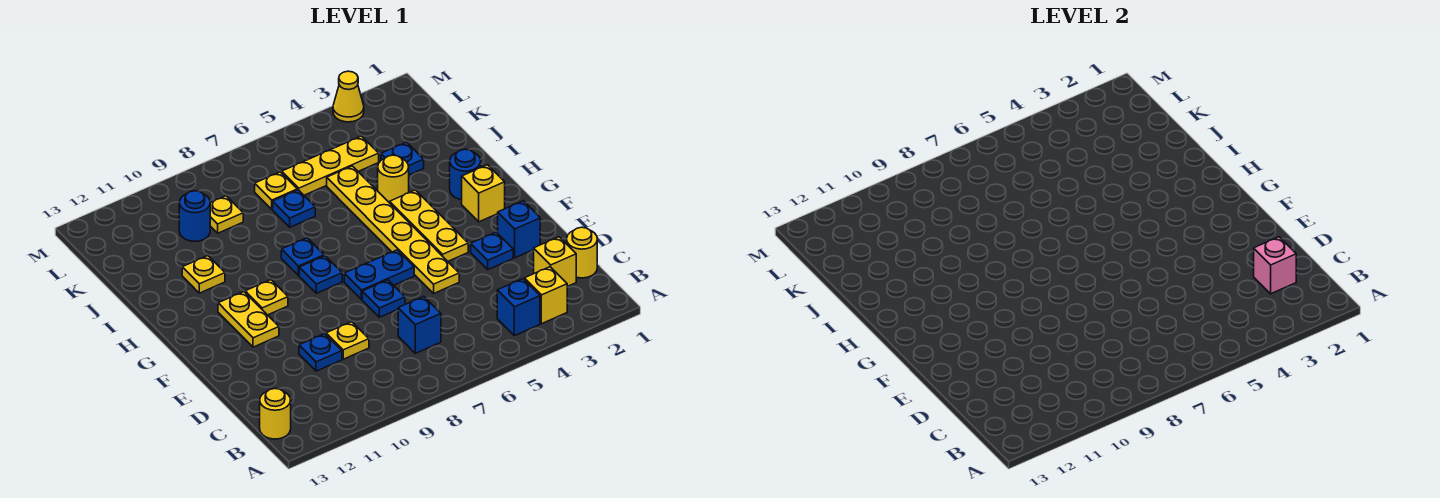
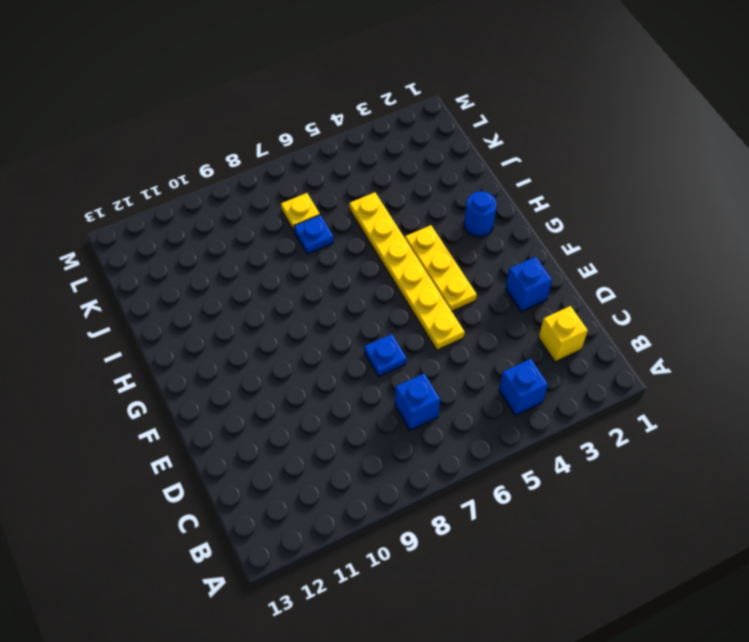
none -> yellow brick B3 level 1
none -> yellow round brick B13 level 1
none -> yellow round brick C1 level 1
none -> yellow plate D9 level 1

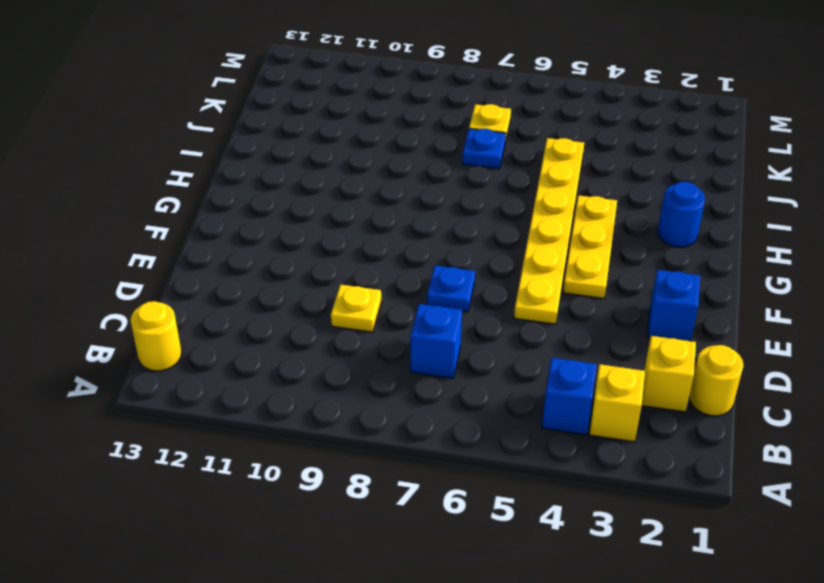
none -> blue plate D10 level 1
none -> blue plate E3 level 1
none -> blue plate F6:F7 level 1
none -> yellow plate F11:G11 level 1

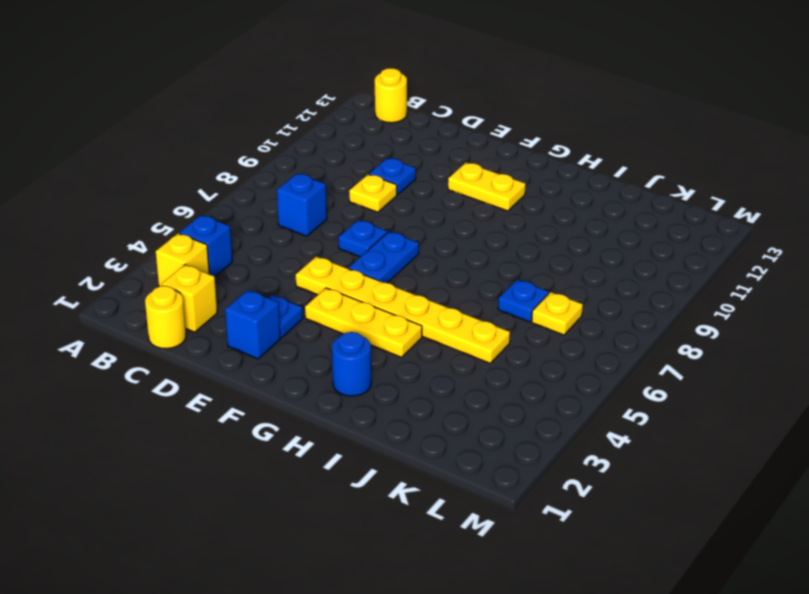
none -> yellow brick G2 level 1
none -> blue plate G8 level 1
none -> yellow plate G10 level 1
none -> blue plate H8 level 1

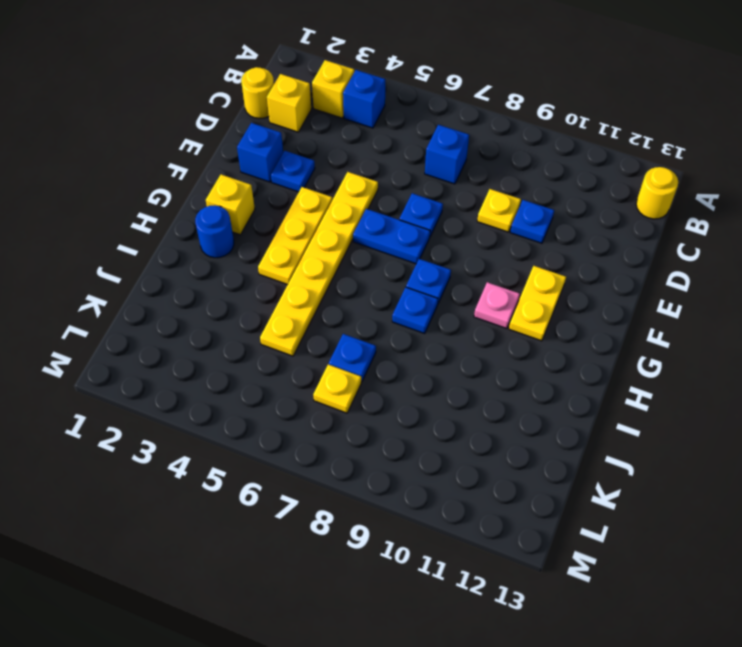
pink plate G10 level 1 -> yellow plate G10 level 1
none -> yellow round brick I4 level 1
none -> yellow plate I11 level 1
none -> blue plate J3 level 1
none -> yellow plate K4:K6 level 1

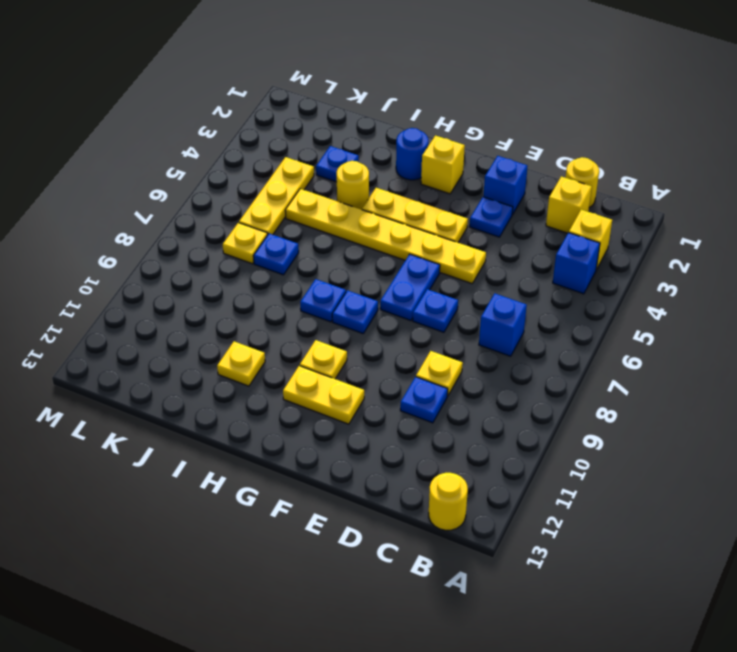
none -> yellow plate K9 level 1
none -> blue round brick K10 level 1
none -> yellow cone M3 level 1
none -> pink brick C2 level 2

